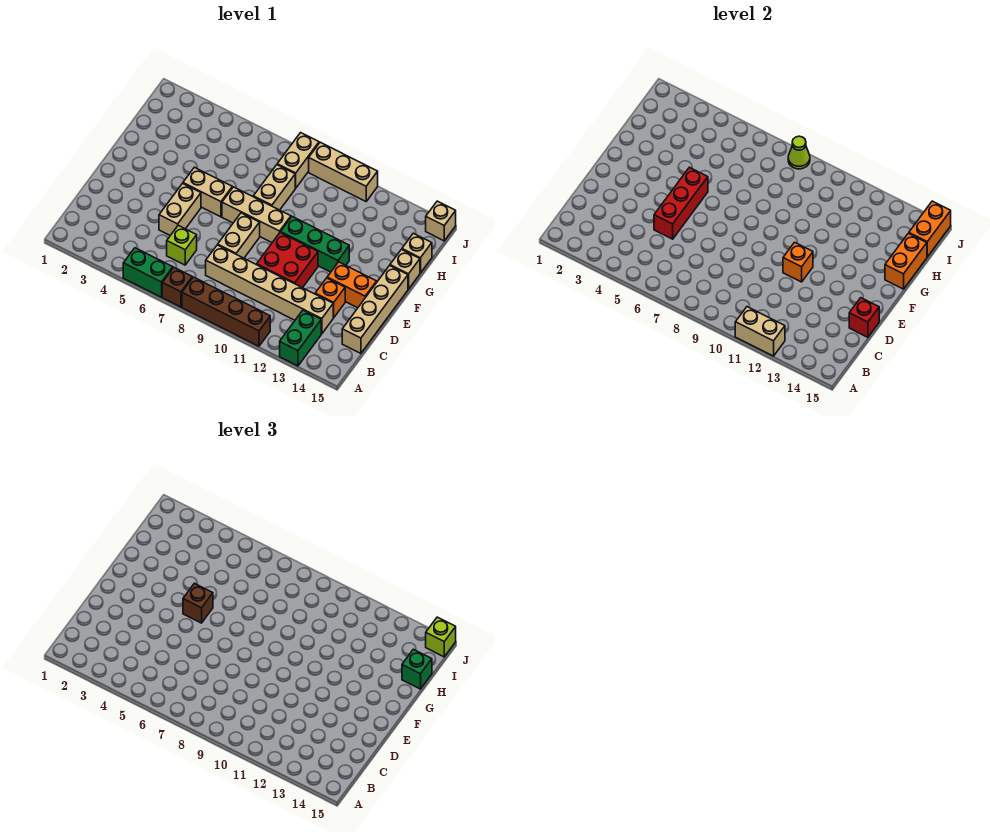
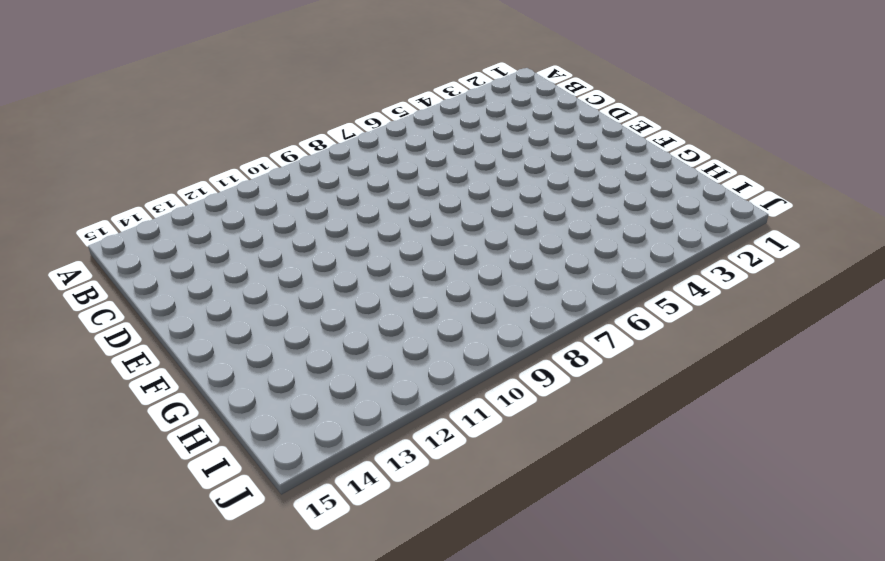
none -> green brick A5:A6 level 1
none -> brown brick A7 level 1
none -> brown brick A8:A11 level 1
none -> green brick A13:B13 level 1

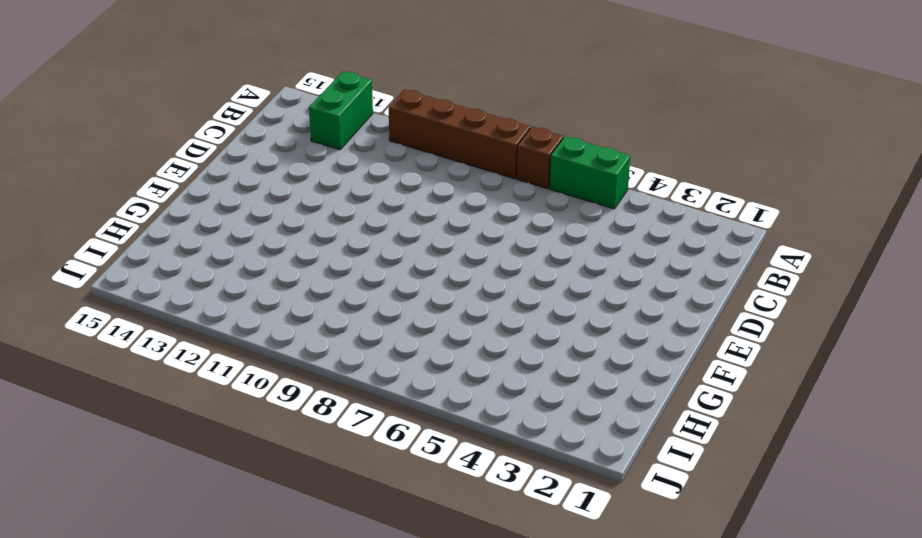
none -> lime brick C6 level 1
none -> tan brick C8:C13 level 1
none -> tan brick C15:F15 level 1
none -> tan brick D5:E5 level 1

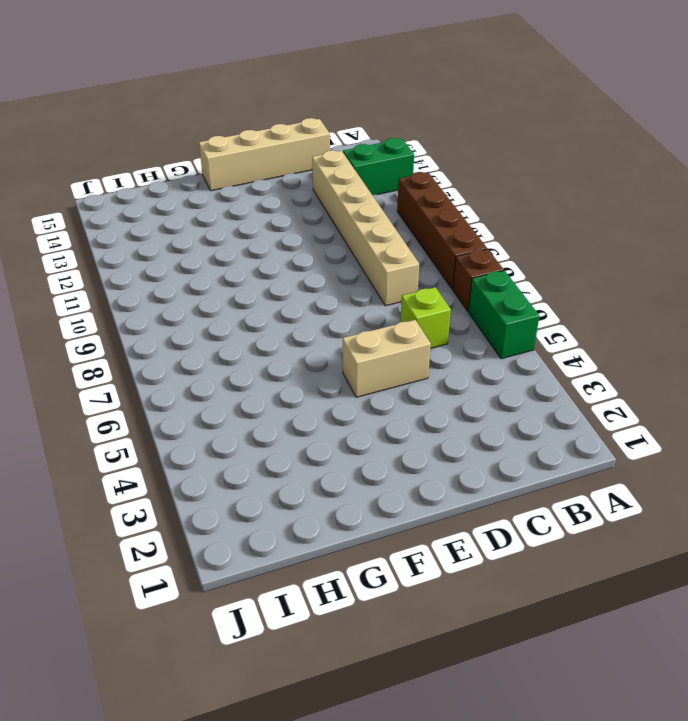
none -> tan brick D8:E8 level 1
none -> red brick D10:E11 level 1
none -> orange brick D13 level 1
none -> orange brick E13:E14 level 1

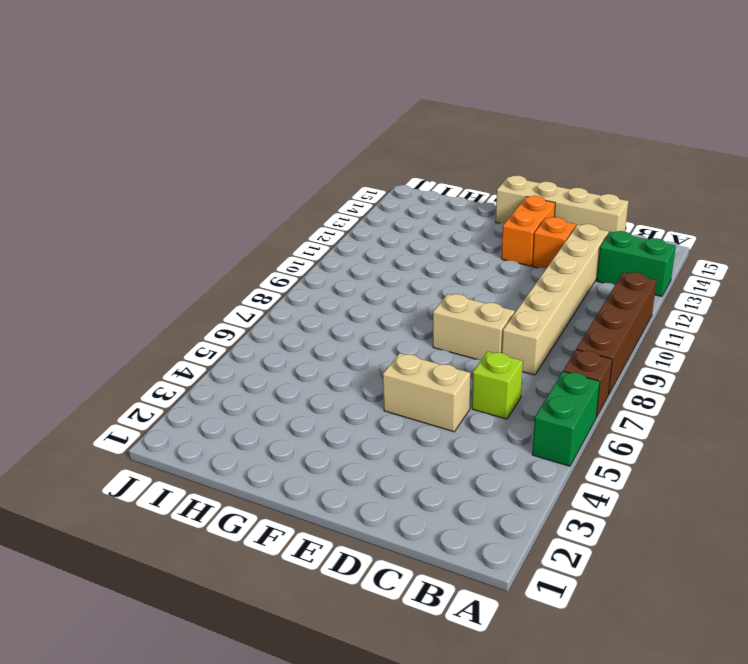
none -> red brick D10:E11 level 1
none -> tan brick F5:F6 level 1
none -> tan brick F7:F9 level 1
none -> green brick F10:F12 level 1

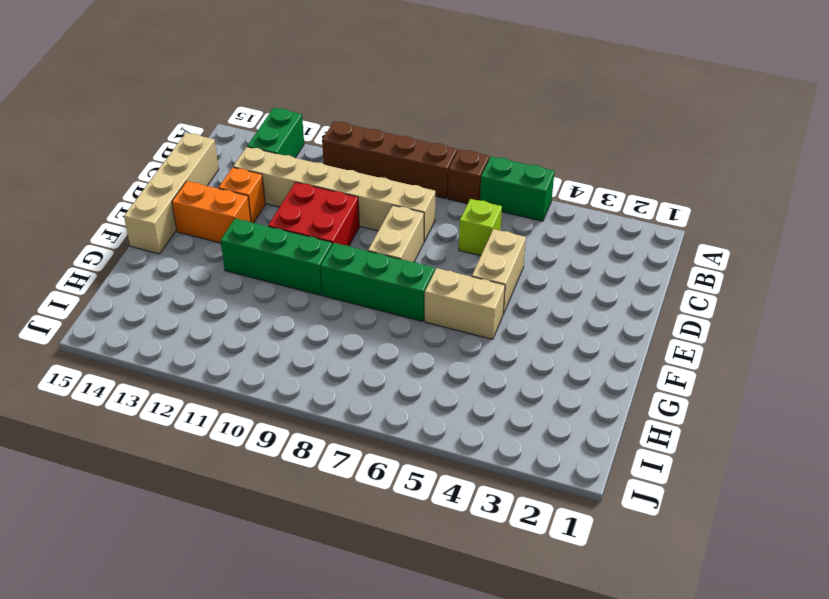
green brick F7:F9 level 1 -> tan brick F7:F9 level 1
none -> tan brick G8:H8 level 1
none -> tan brick G15 level 1
none -> tan brick H15 level 1
none -> tan brick I8:J8 level 1

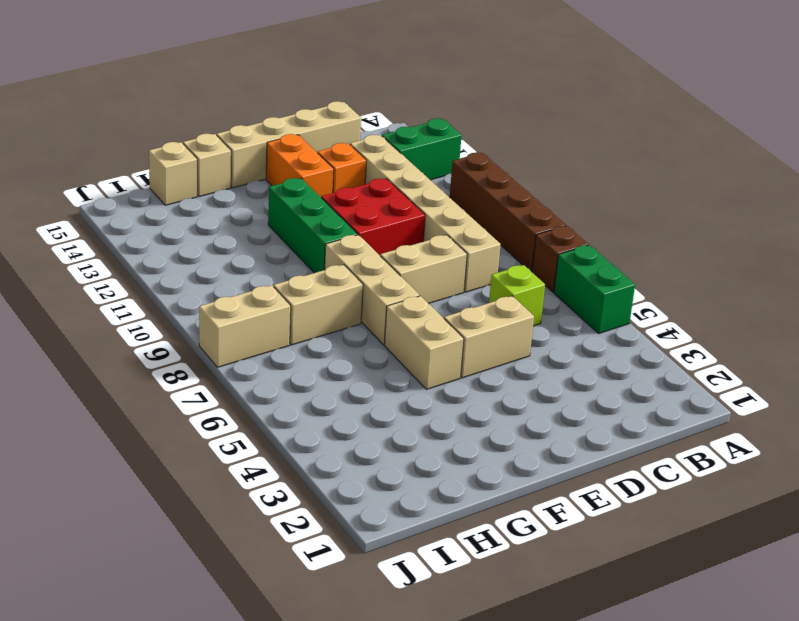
none -> tan brick J9:J11 level 1
none -> tan brick J15 level 1
none -> tan brick A11:A12 level 2
none -> red brick D5:F5 level 2

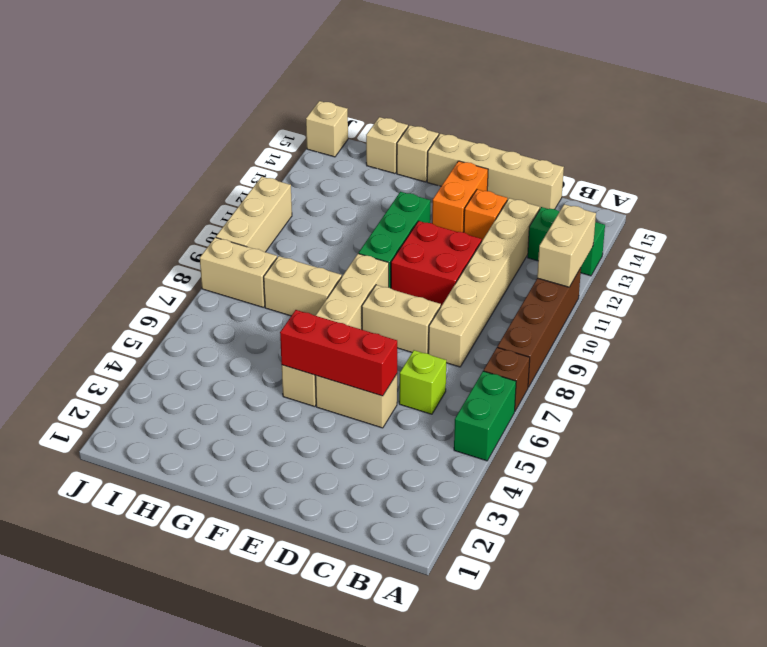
none -> red brick D15 level 2
none -> orange brick E11 level 2
none -> orange brick G15:H15 level 2
none -> orange brick I15:J15 level 2

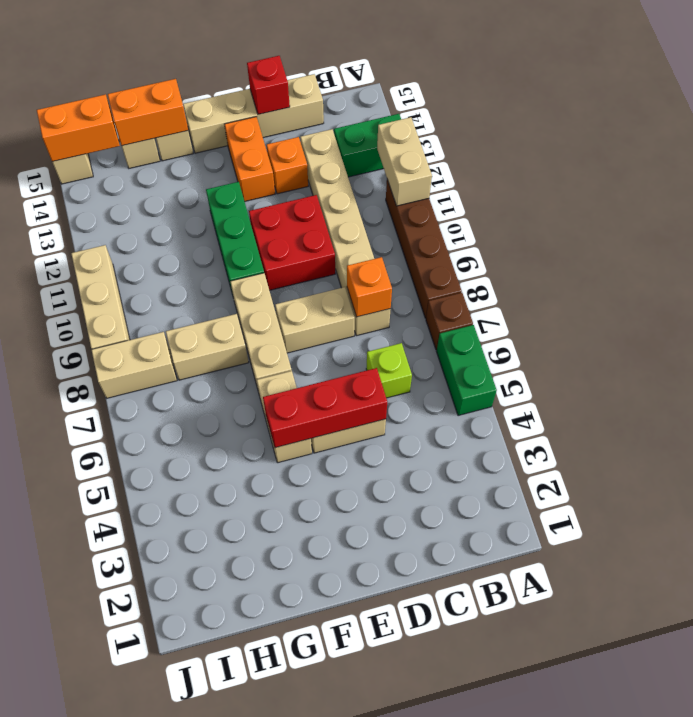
orange brick C8 level 2 -> orange brick E11 level 2
none -> lime cone J8 level 2
none -> brown brick F5 level 3
none -> green brick H15 level 3
none -> lime brick J15 level 3

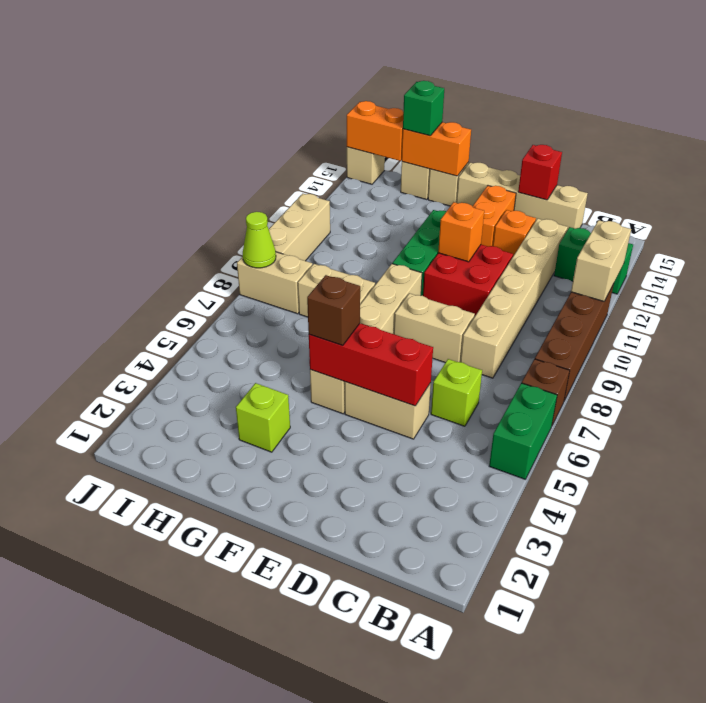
lime brick G3 level 1 -> lime brick J15 level 3

